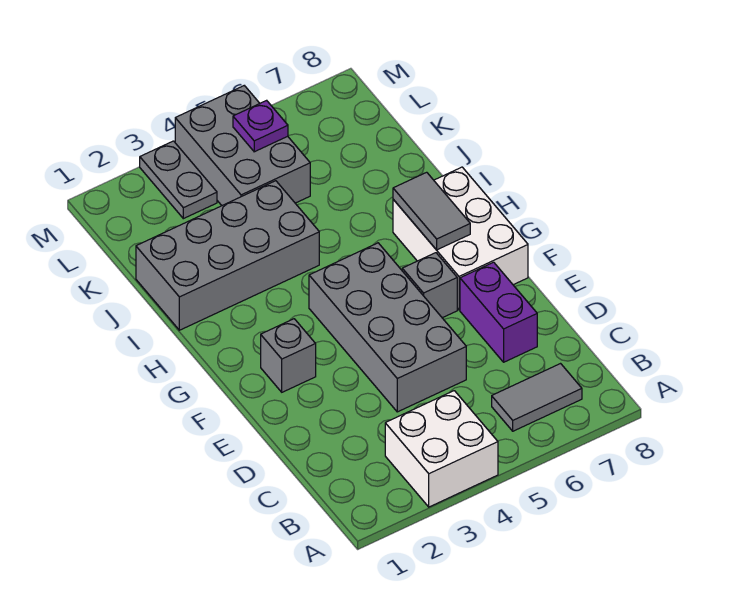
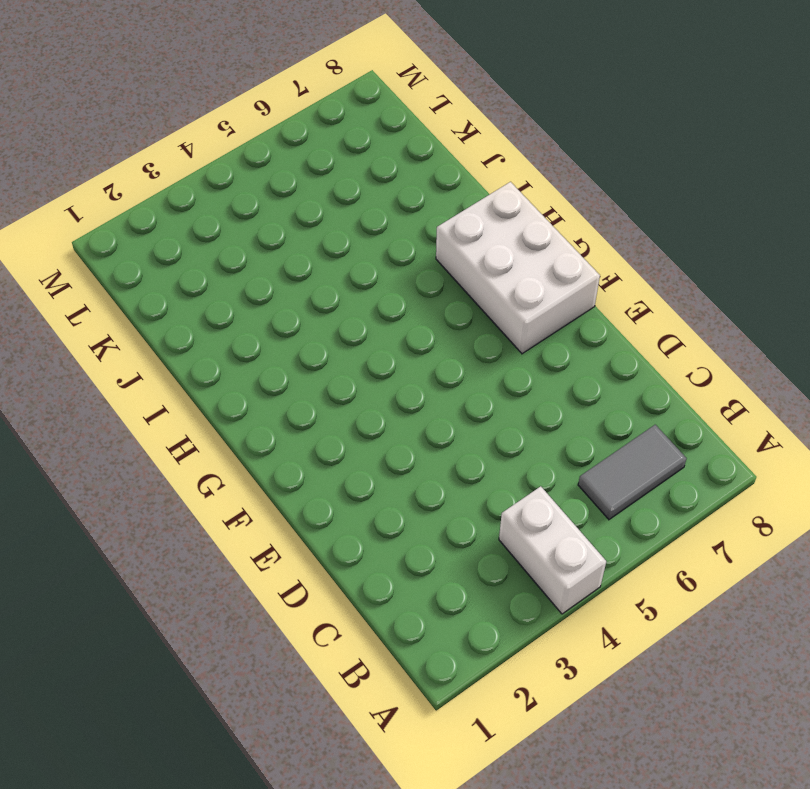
white brick A4:B4 level 1 -> white brick A3:B4 level 1
none -> grey brick D4:G5 level 1
none -> purple brick D7:E7 level 1
none -> grey brick F2 level 1

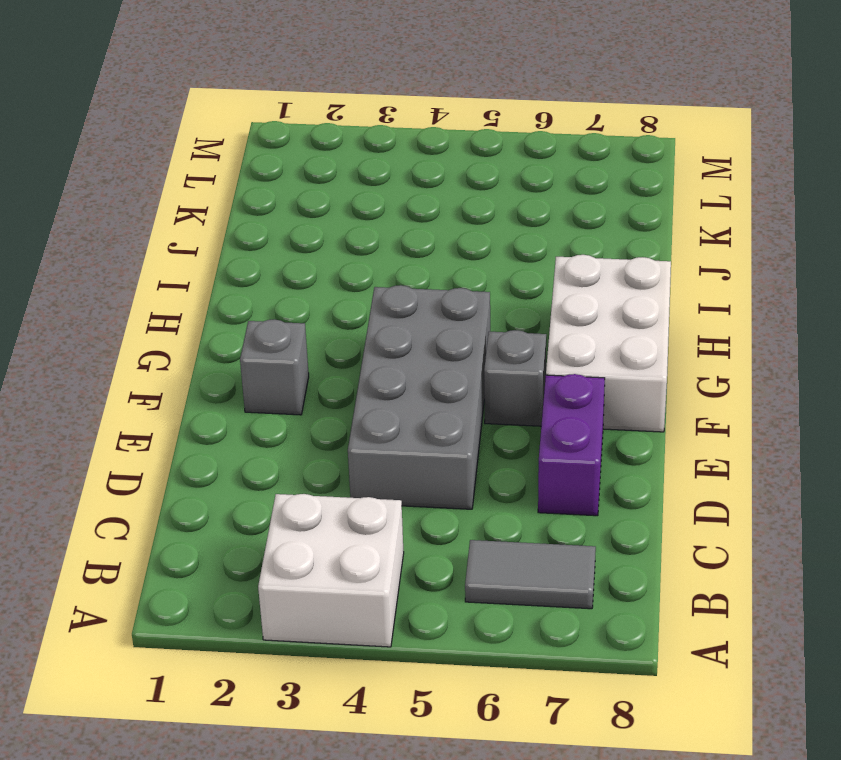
none -> grey brick I1:J4 level 1
none -> grey brick K4:M5 level 1
none -> grey plate L3:M3 level 1

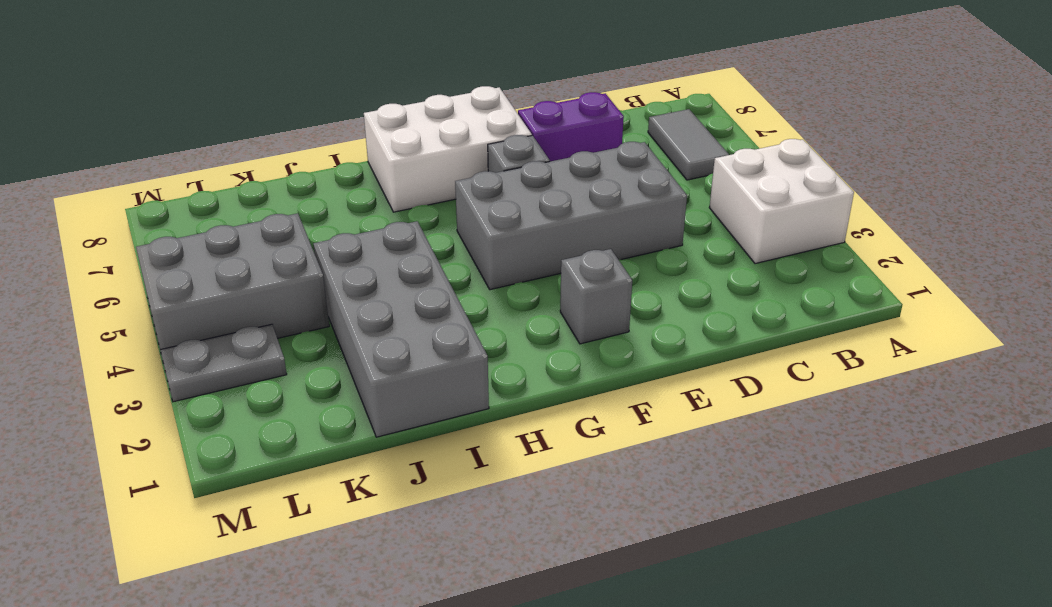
none -> grey tile G7:H7 level 2
none -> purple plate L5 level 2

